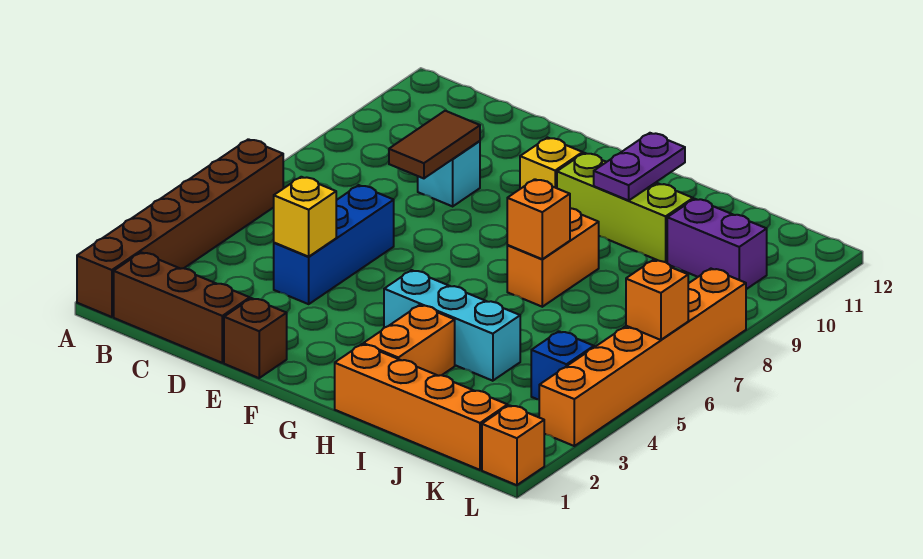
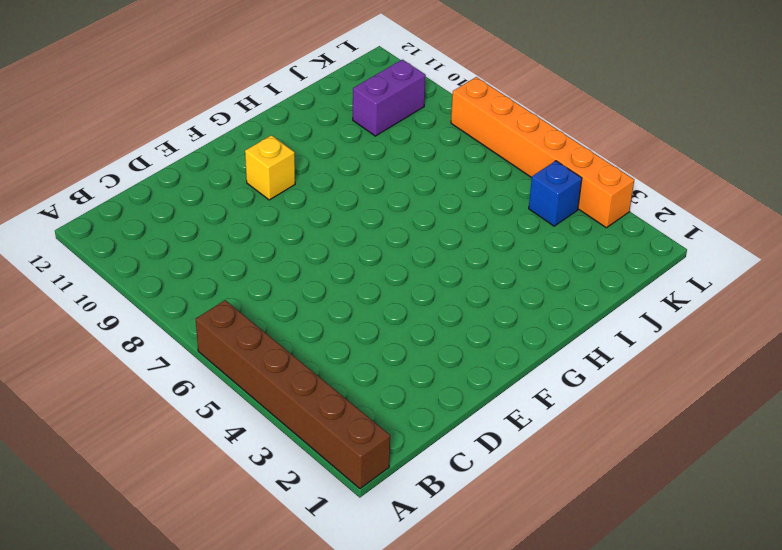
none -> brown brick B1:D1 level 1
none -> blue brick D4:D6 level 1
none -> cyan brick D9 level 1

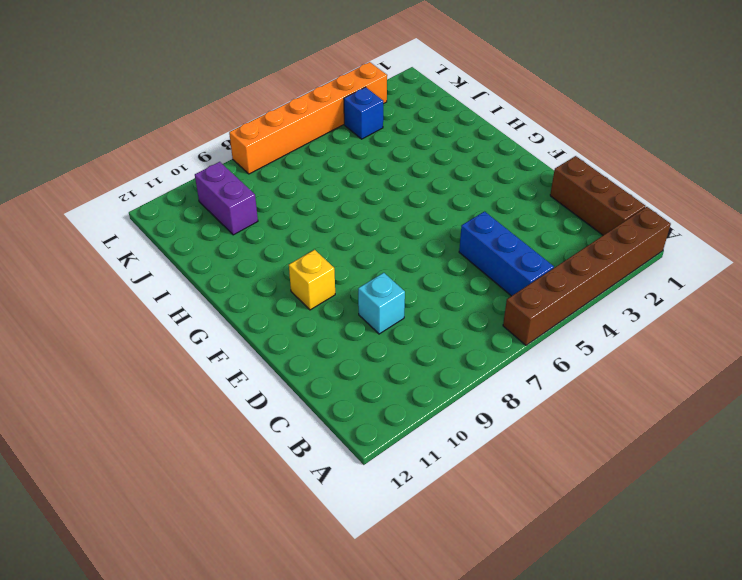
blue brick B5:D5 level 1 -> blue brick D4:D6 level 1
none -> brown brick E1 level 1
none -> cyan brick G4:I4 level 1
none -> lime brick G10:I10 level 1

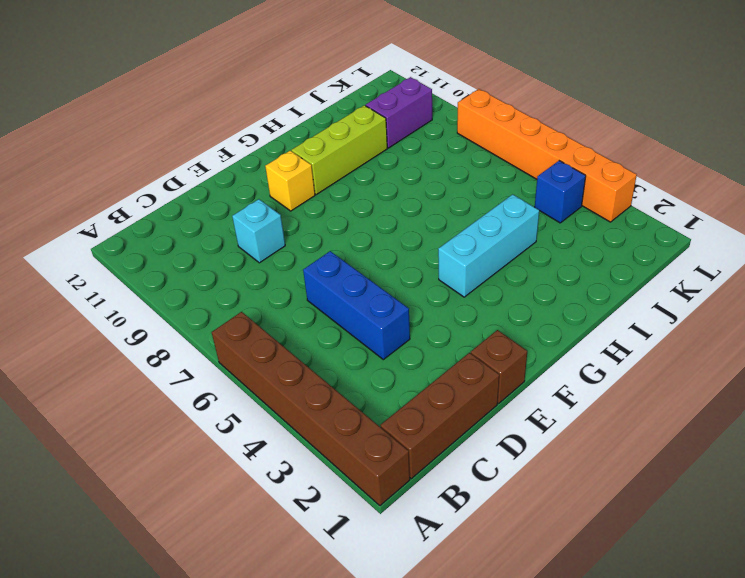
none -> orange brick H1:K1 level 1
none -> orange brick H2:H3 level 1
none -> orange brick H7:H8 level 1

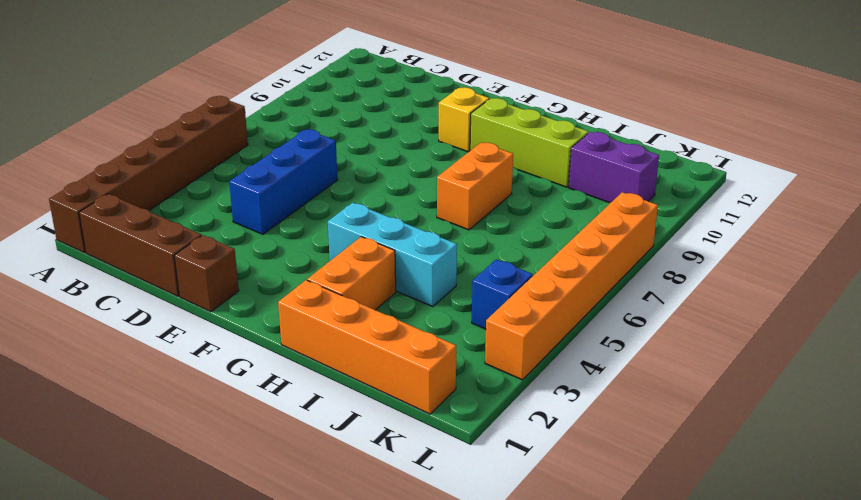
none -> cyan brick D9 level 1
none -> orange brick L1 level 1
none -> yellow brick D4 level 2

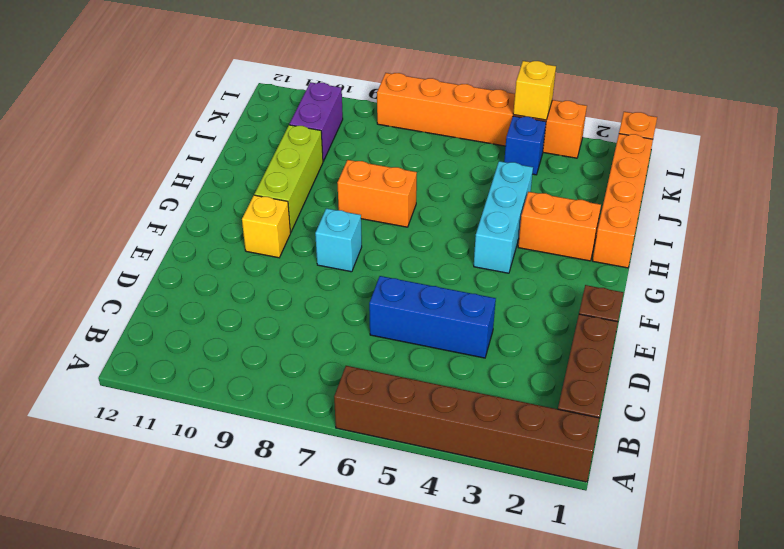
cyan brick F8 level 1 -> cyan brick D9 level 1
yellow brick L4 level 2 -> yellow brick D4 level 2
none -> brown tile D8:D9 level 2
none -> orange brick H7 level 2
none -> purple plate H10:H11 level 2

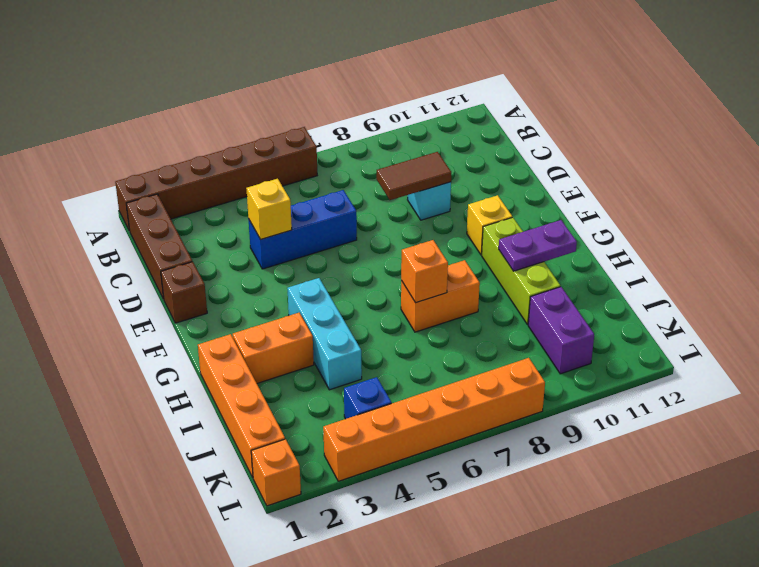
none -> orange brick L6 level 2

